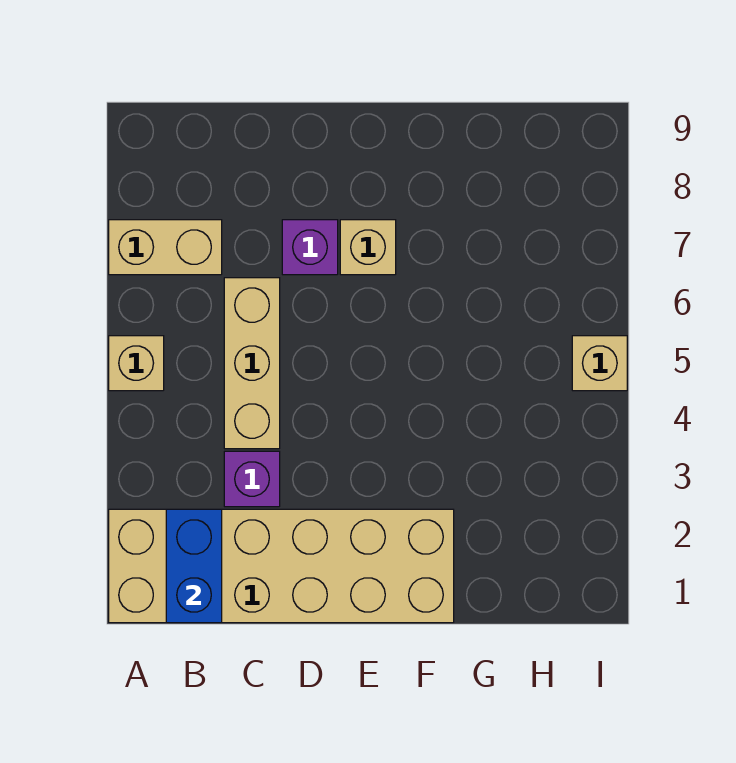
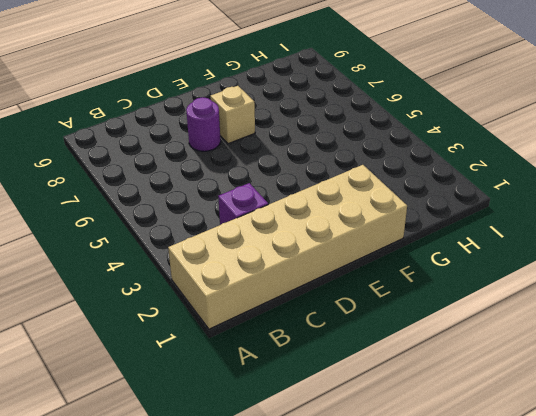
purple round brick D7 level 1 -> purple brick D7 level 1
none -> tan brick A5 level 1
none -> tan brick A7:B7 level 1

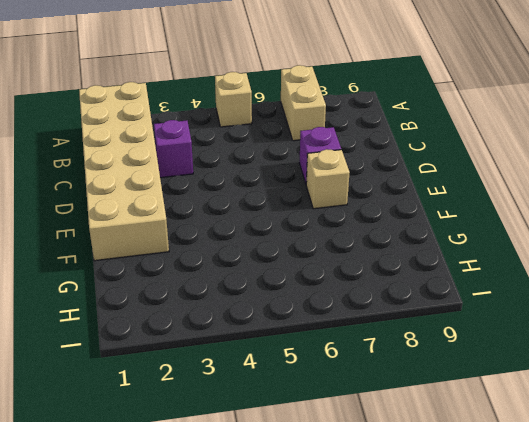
none -> tan brick C4:C6 level 1
none -> tan brick I5 level 1

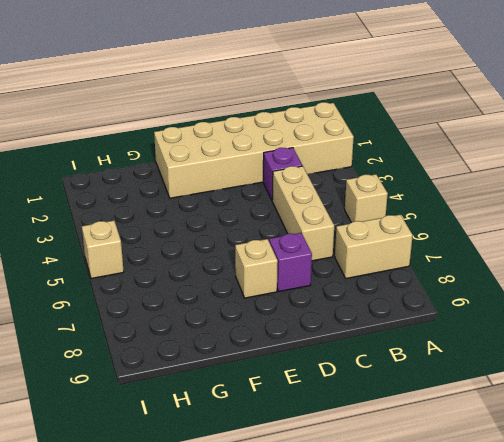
none -> blue brick B1:B2 level 2

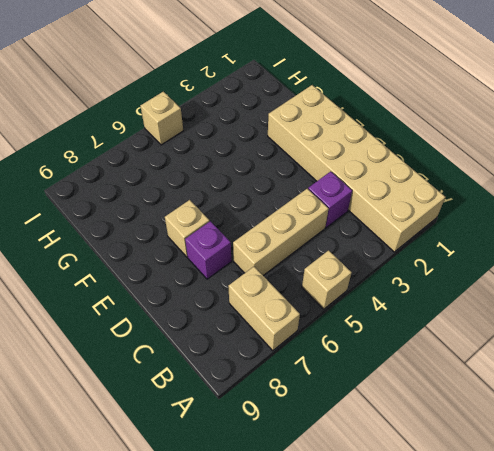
none -> blue brick B1:B2 level 2

